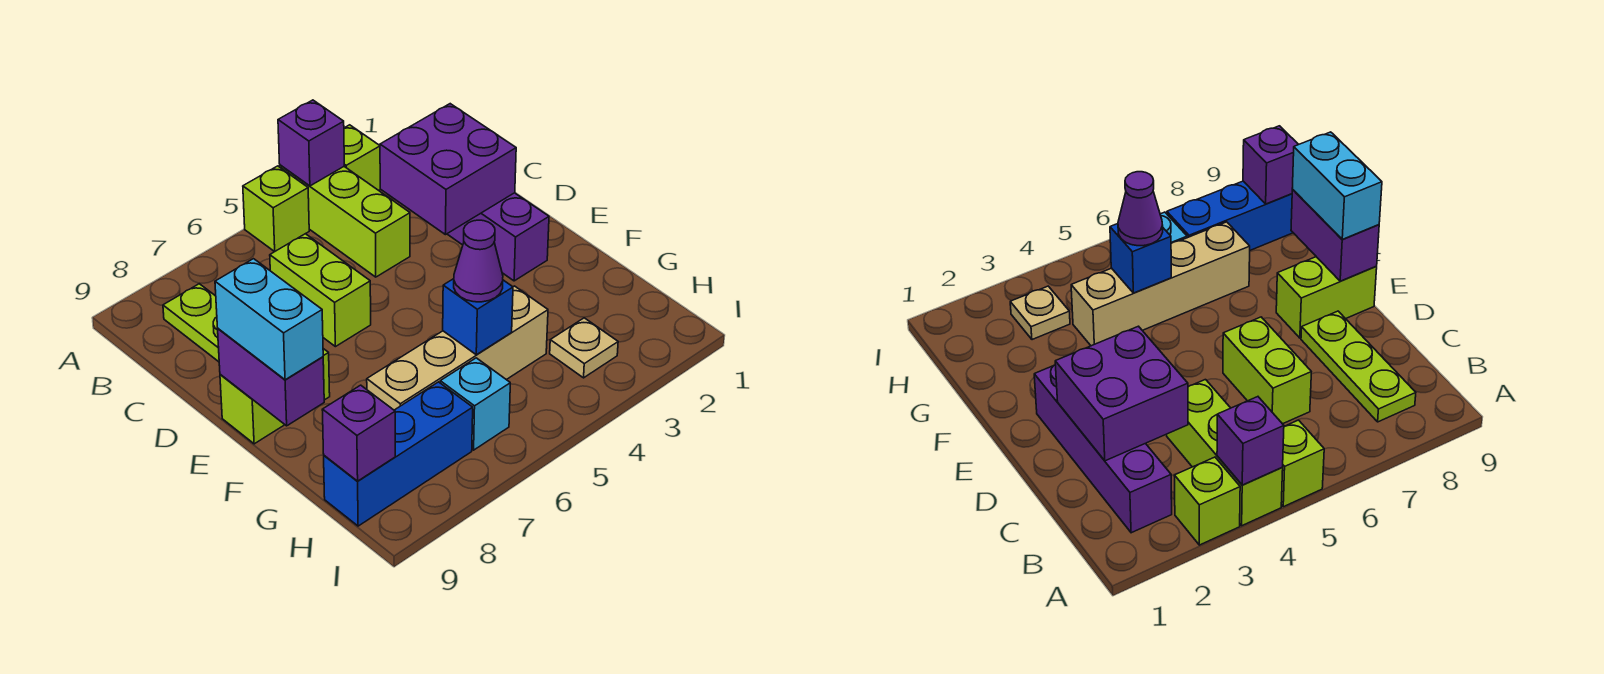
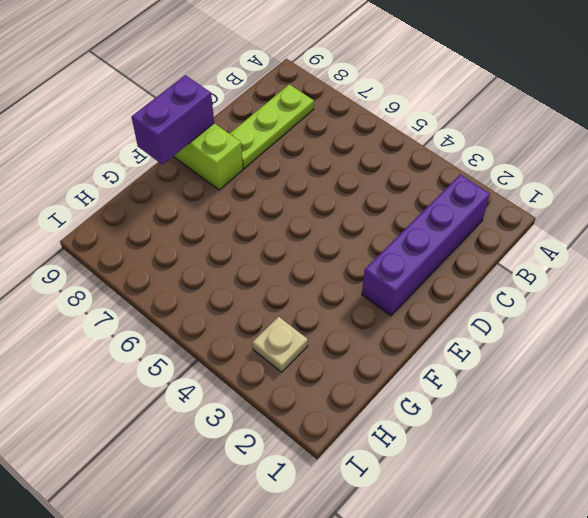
none -> lime brick A3 level 1
none -> lime brick A4:C4 level 1
none -> lime brick A5 level 1

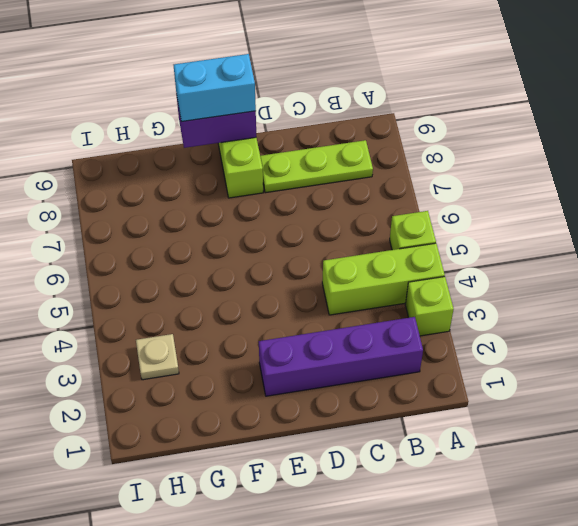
none -> lime brick C6:D6 level 1
none -> tan brick G4:G7 level 1
none -> cyan brick H6 level 1

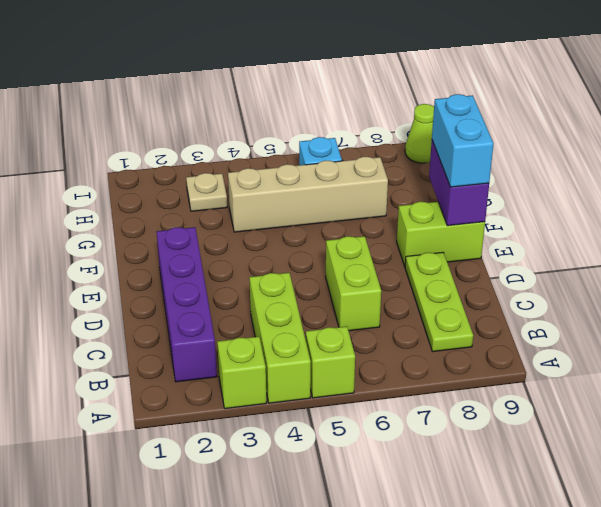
lime cone I9 level 1 -> none
none -> blue brick H7:H9 level 1
none -> purple brick A4 level 2
none -> purple brick C2:D3 level 2

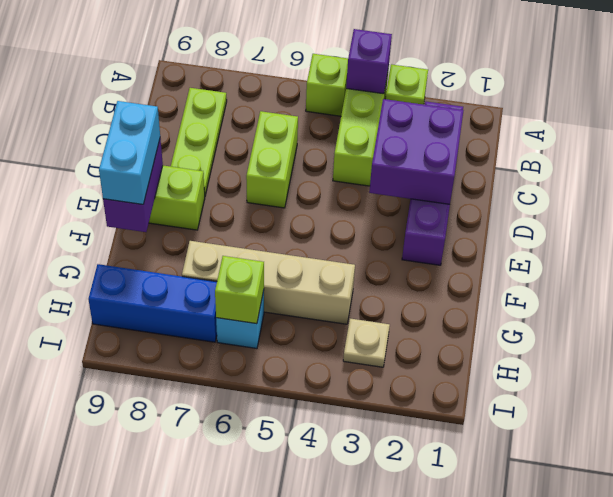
lime brick H6 level 2 -> none
none -> blue brick G5 level 2
none -> purple brick H9 level 2
none -> purple cone G5 level 3

